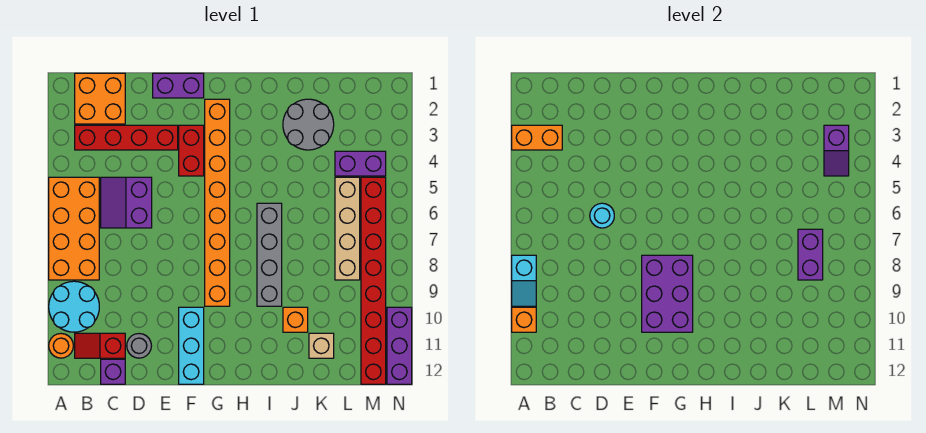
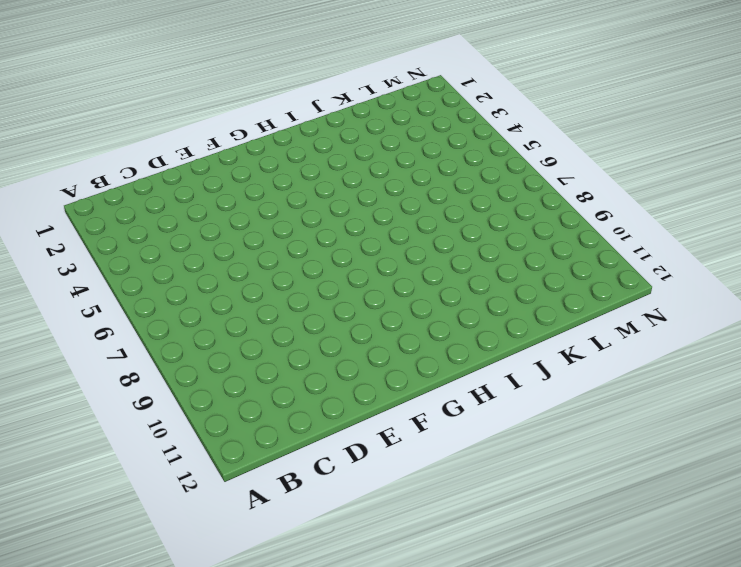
none -> orange brick A5:B8 level 1
none -> cyan round brick A9:B10 level 1
none -> orange round brick A11 level 1

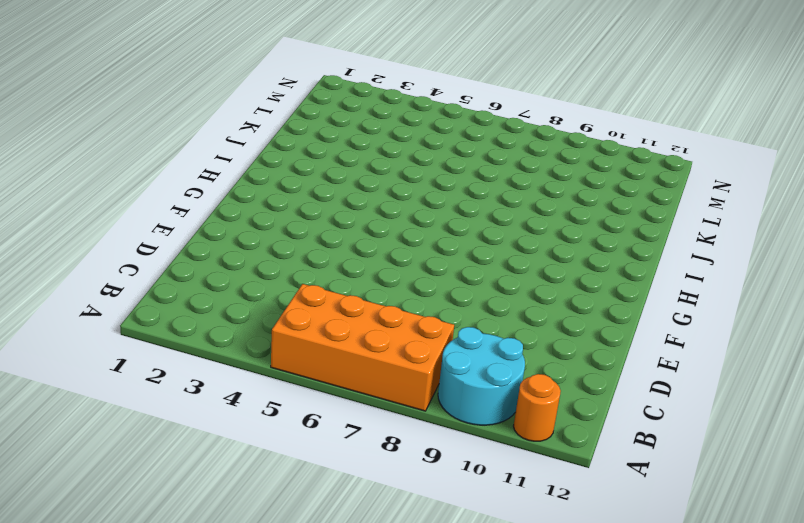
none -> orange brick B1:C2 level 1
none -> red brick B3:E3 level 1
none -> red slope B11:C11 level 1 top C

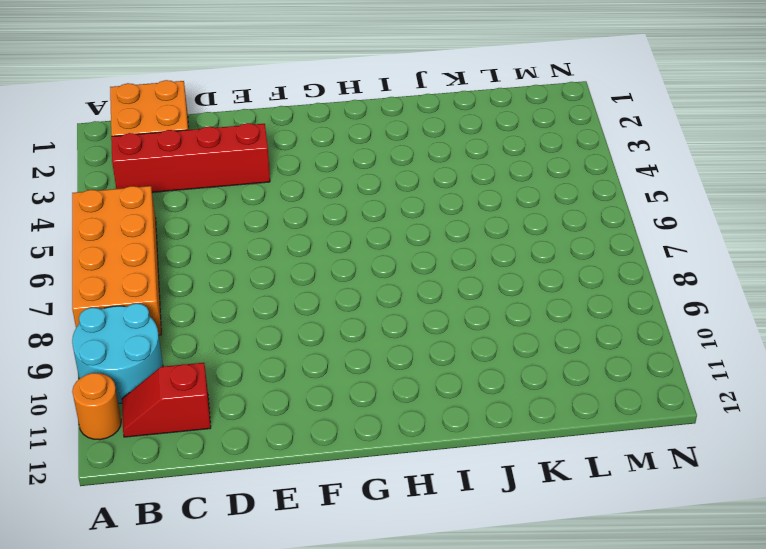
none -> purple slope C5:D6 level 1 top D
none -> purple brick C12 level 1
none -> grey round brick D11 level 1

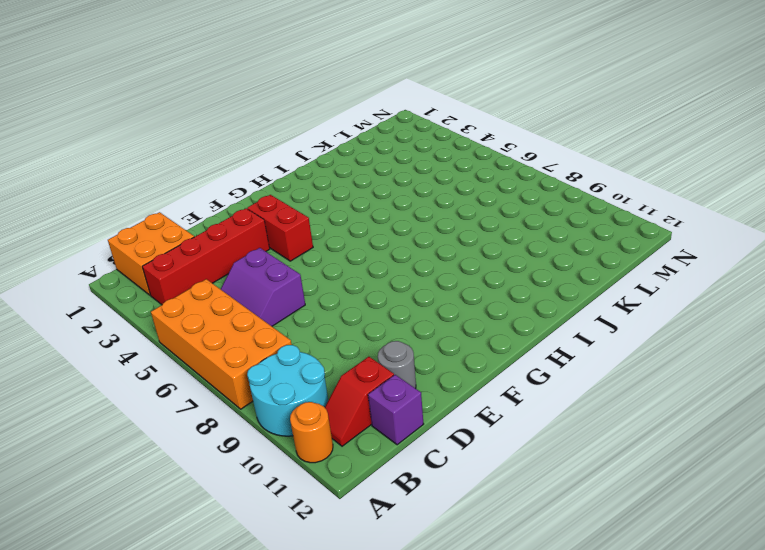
none -> purple brick E1:F1 level 1
none -> cyan brick F10:F12 level 1
none -> orange brick G2:G9 level 1

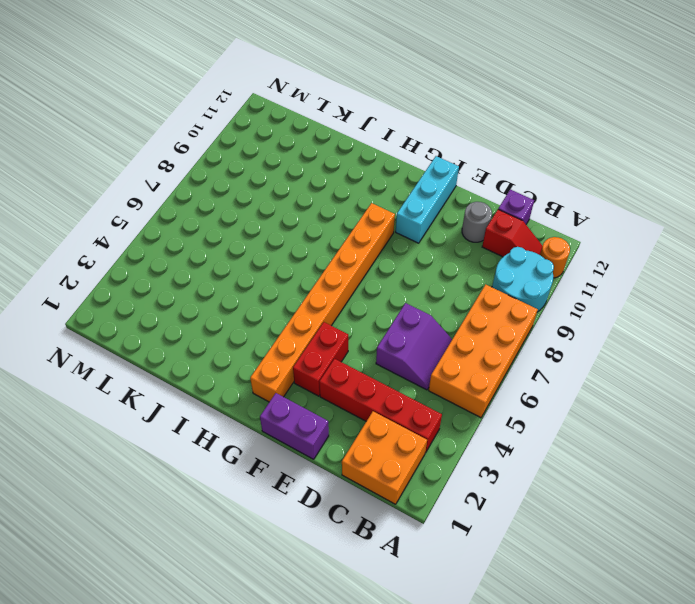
none -> grey brick I6:I9 level 1
none -> grey round brick J2:K3 level 1
none -> orange brick J10 level 1

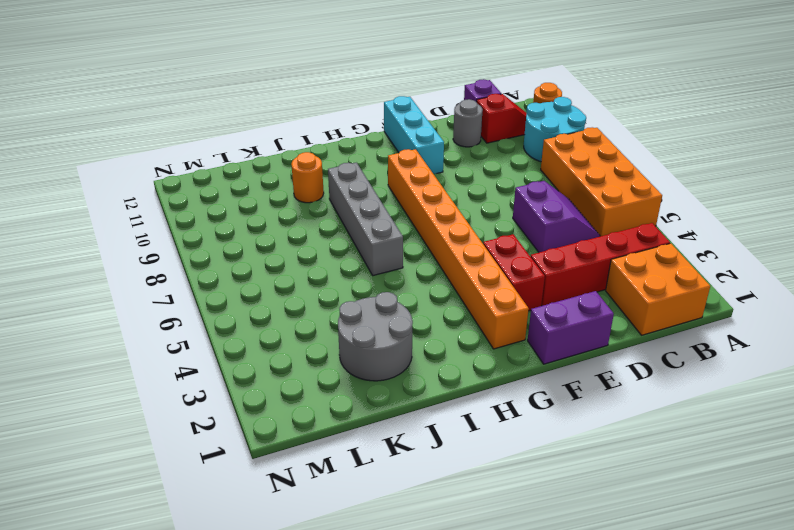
orange round brick J10 level 1 -> orange brick J10 level 1
none -> tan brick K11 level 1
none -> purple brick L4:M4 level 1
none -> tan brick L5:L8 level 1

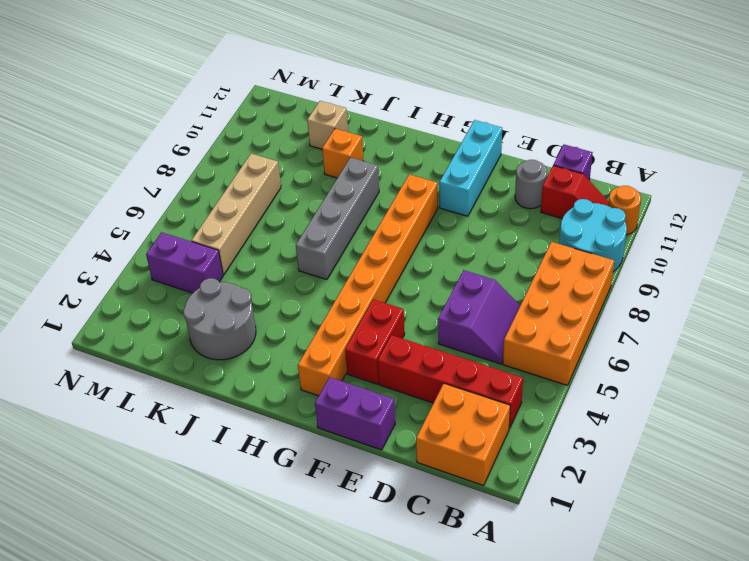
none -> red brick M5:M12 level 1
none -> purple brick N10:N12 level 1
none -> orange brick A3:B3 level 2

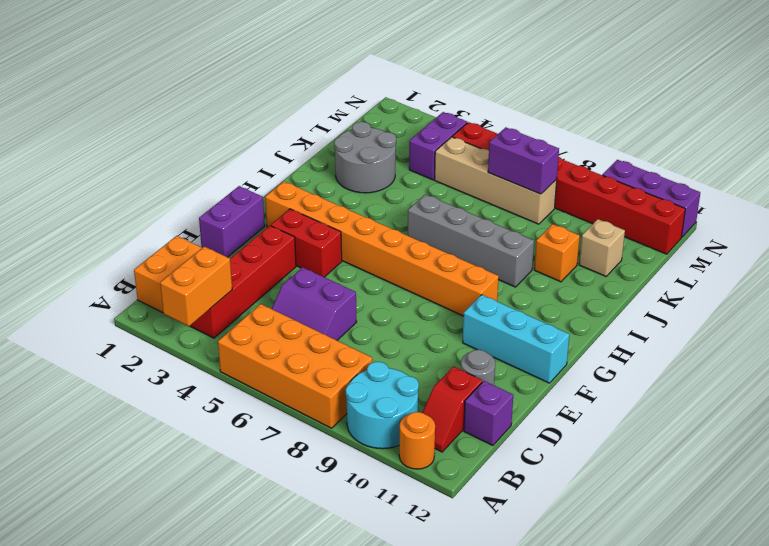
none -> cyan slope A8:A9 level 2 top 8
none -> orange brick A10 level 2
none -> cyan round brick D6 level 2

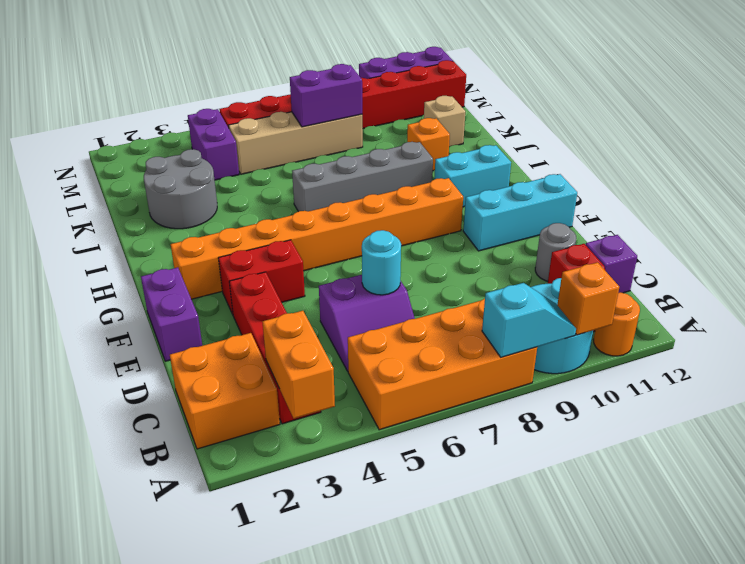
cyan brick H10:H11 level 1 -> none
none -> purple brick F8:G10 level 2
none -> purple slope M3:M4 level 2 top 3

